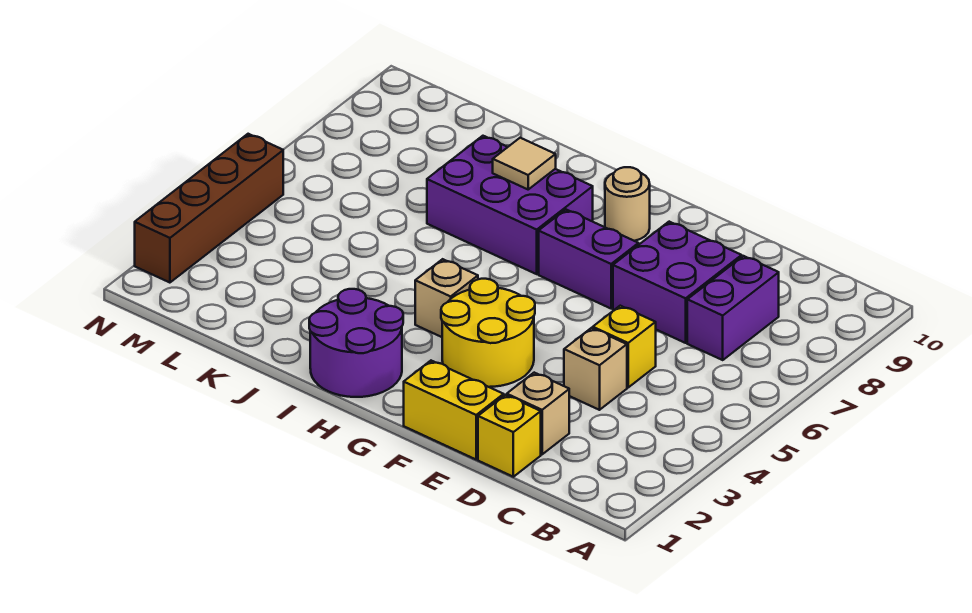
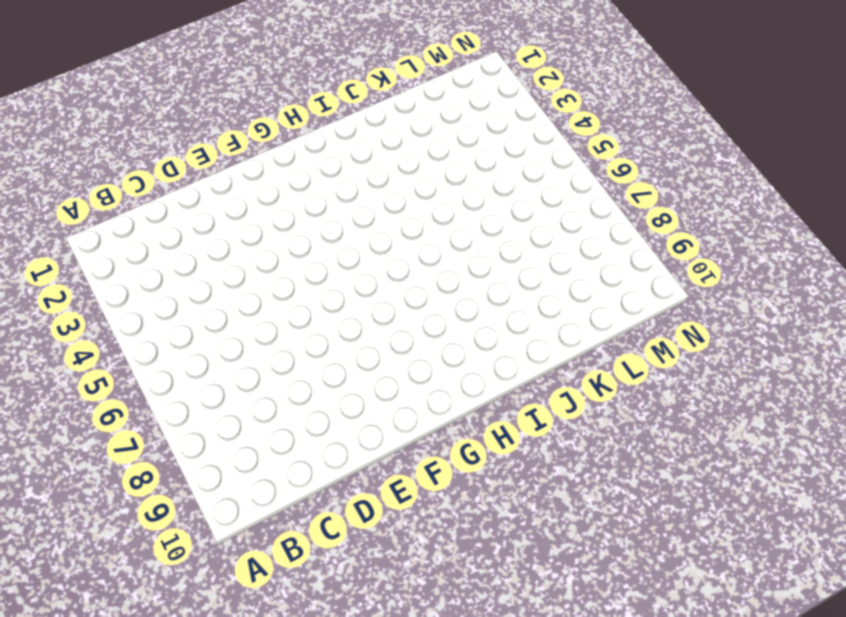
none -> purple brick C7:C8 level 1
none -> yellow brick D1 level 1
none -> tan brick D2 level 1

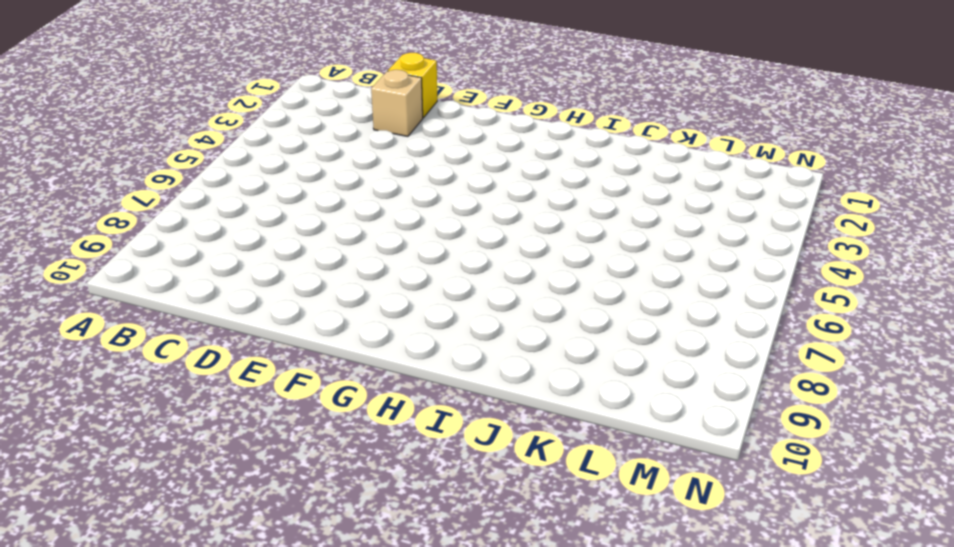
none -> purple brick C7:C8 level 1
none -> tan brick D4 level 1
none -> yellow brick D5 level 1

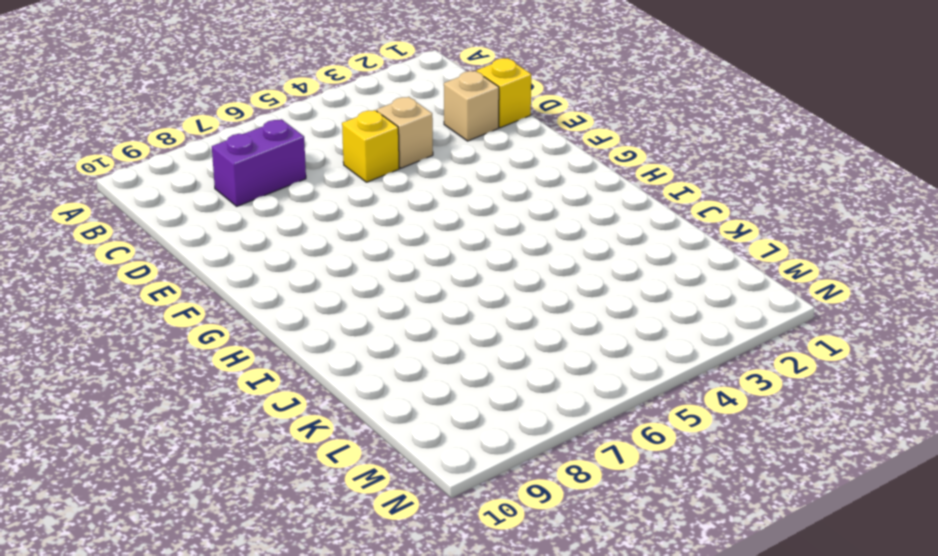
none -> purple brick D7:E8 level 1
none -> yellow brick E1:F1 level 1
none -> yellow round brick F3:G4 level 1

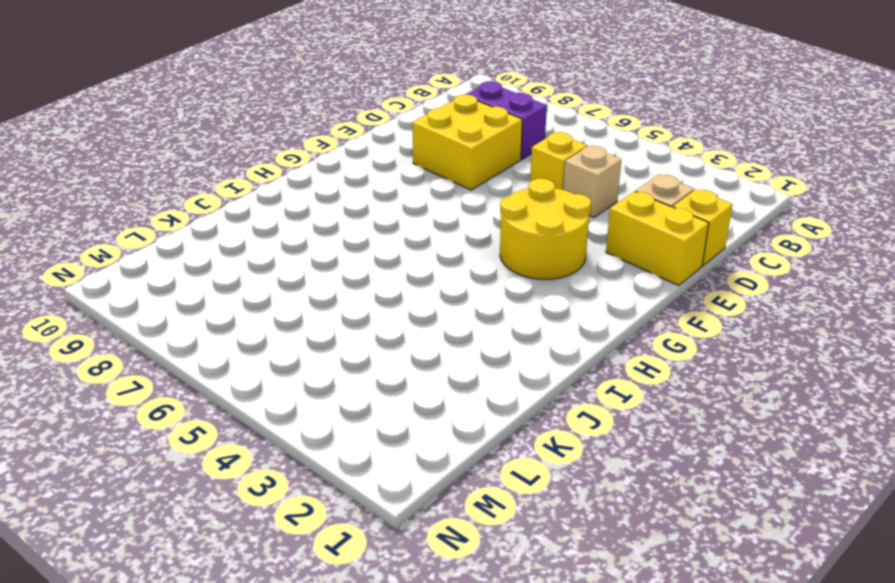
yellow brick D7:E8 level 1 -> purple brick D7:E8 level 1
yellow brick E1:E2 level 1 -> yellow brick E1:F1 level 1
none -> purple brick F7:G7 level 1
none -> tan round brick G9 level 1
none -> purple round brick H1:I2 level 1

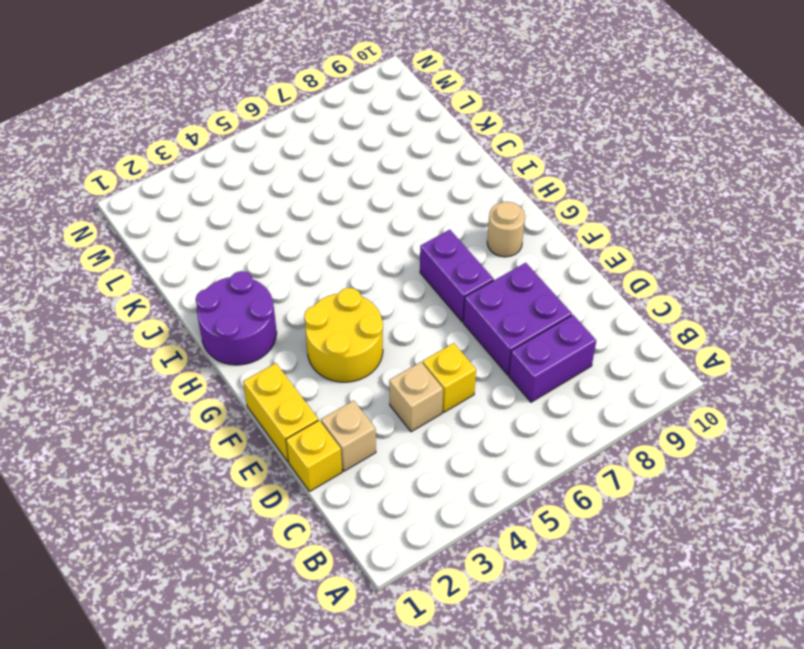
none -> tan brick H4 level 1
none -> purple brick H7:J8 level 1
none -> brown brick N2:N5 level 1

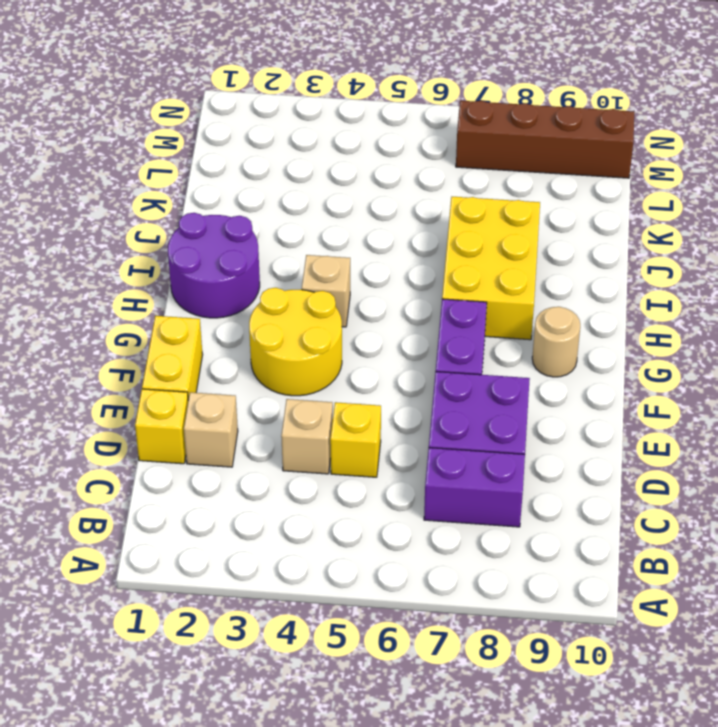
yellow brick H7:J8 level 1 -> purple brick H7:J8 level 1
brown brick M7:M10 level 1 -> brown brick N2:N5 level 1
none -> tan tile I8 level 2

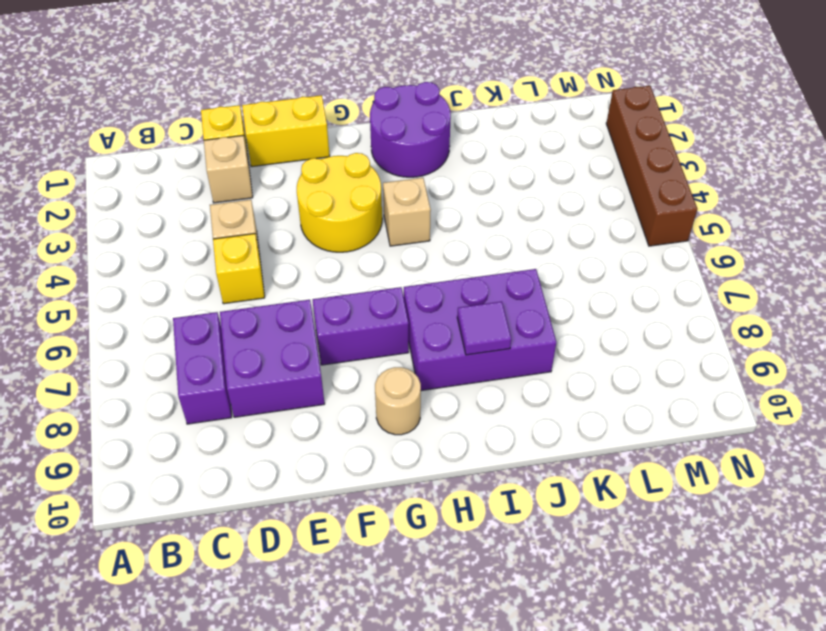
purple tile I8 level 2 -> tan tile I8 level 2

